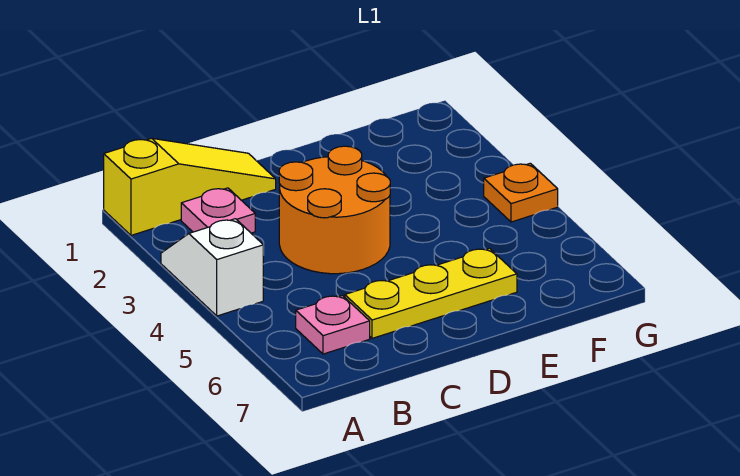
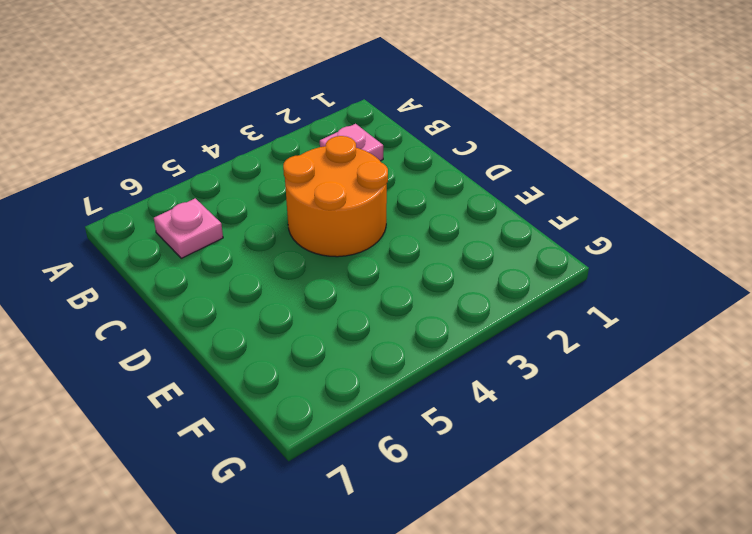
none -> yellow slope A1:C1 level 1 top A
none -> white slope A3:A4 level 1 top 4

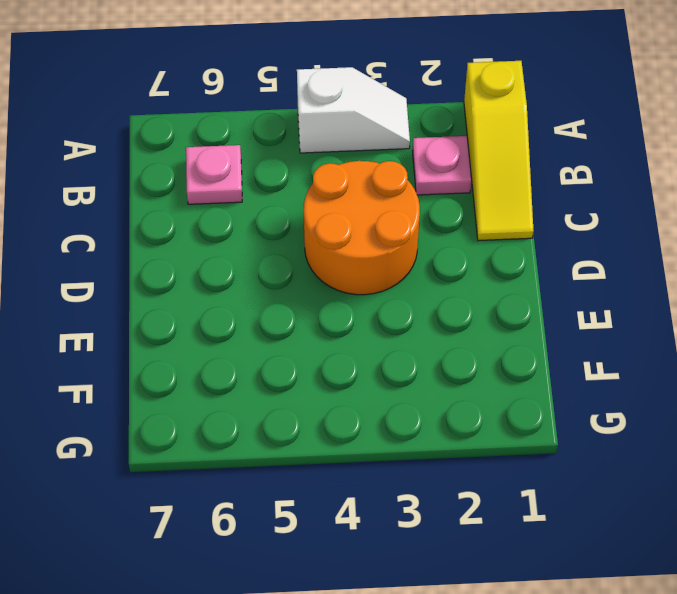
none -> yellow plate C6:E6 level 1
none -> orange plate G4 level 1

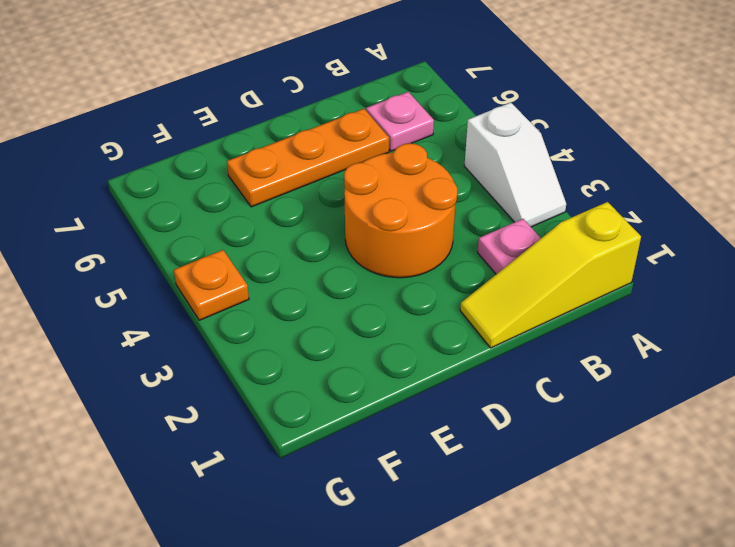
orange plate C6:E6 level 1 -> yellow plate C6:E6 level 1

